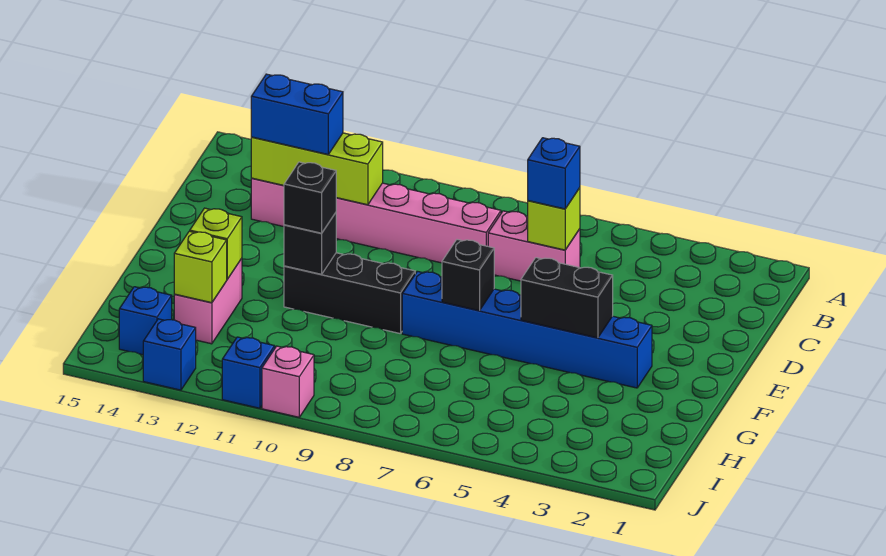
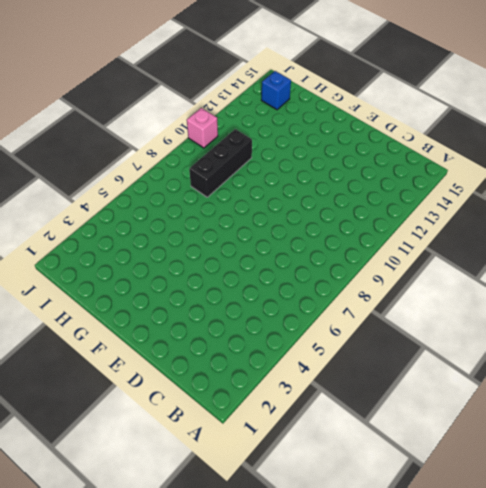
black brick H8:H10 level 1 -> black brick F9:F11 level 1
none -> pink brick C6:C7 level 1
none -> pink brick C8:C13 level 1
none -> blue brick F3:F8 level 1

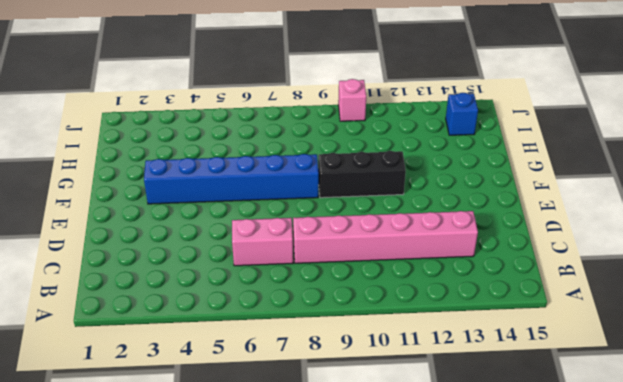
none -> pink brick G13:H13 level 1
none -> blue brick J11 level 1
none -> blue brick J13 level 1

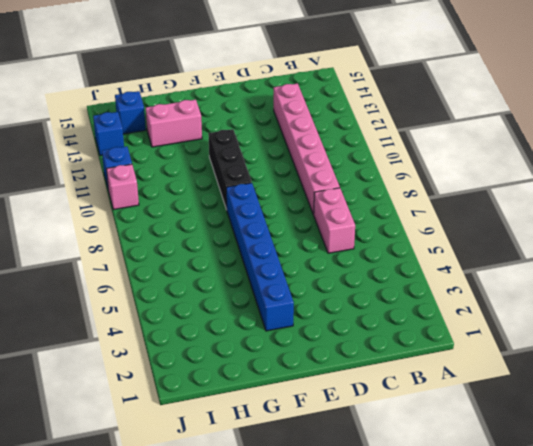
none -> lime brick C6 level 2
none -> lime brick C11:C13 level 2
none -> black brick F4:F5 level 2

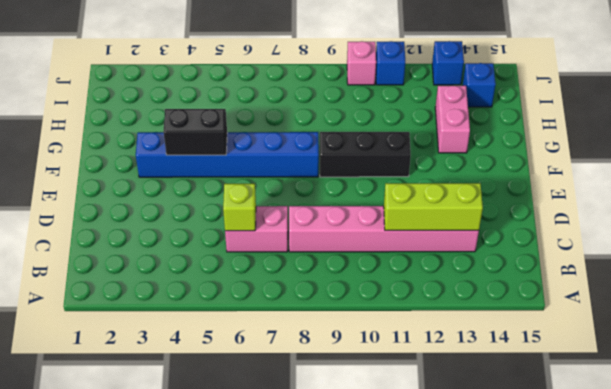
none -> black brick F7 level 2
none -> black brick F11 level 2
none -> lime brick G13 level 2

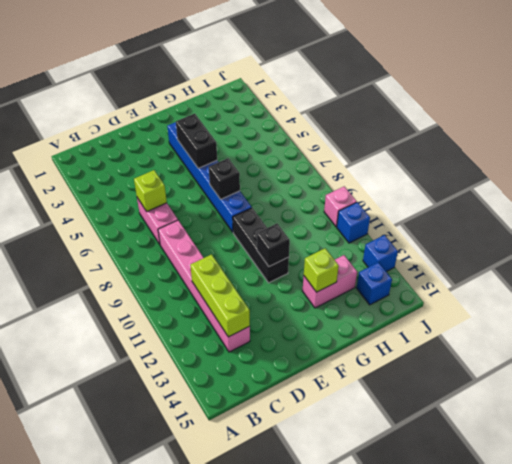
none -> lime brick H13 level 2
none -> blue brick C6 level 3
none -> blue brick C12:C13 level 3

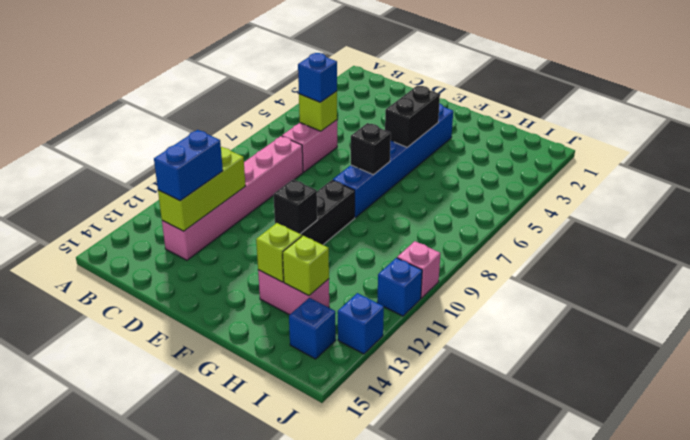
none -> black brick F11 level 3

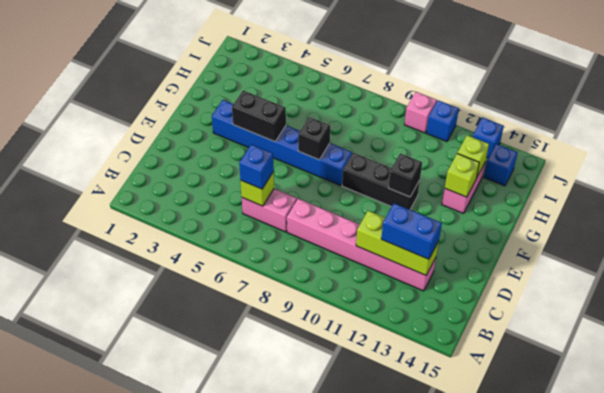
none -> black brick F11 level 3

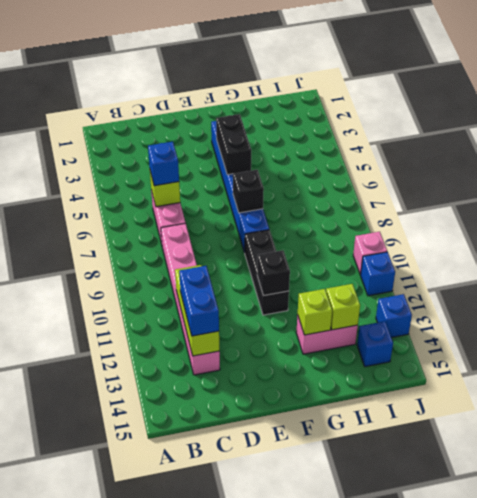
none -> black brick F11 level 3

